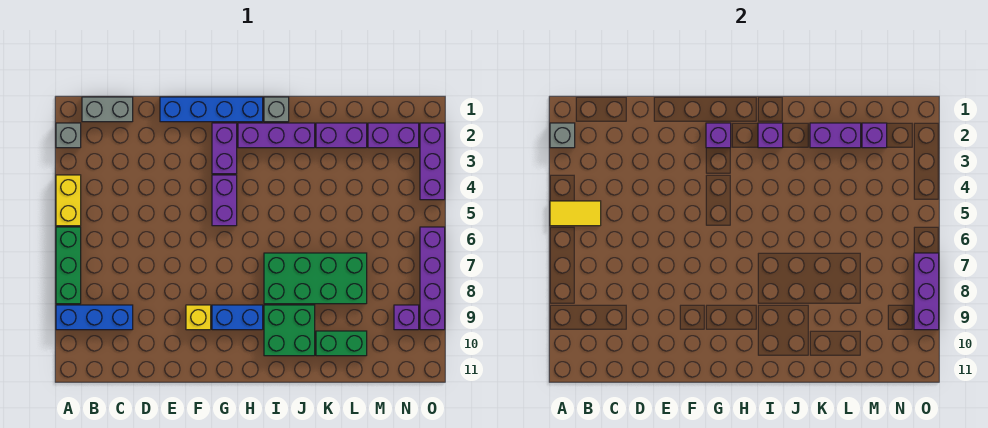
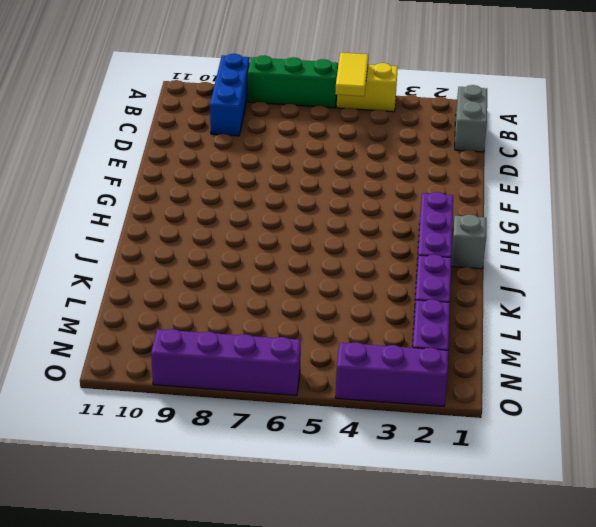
none -> grey brick A2 level 1
none -> blue brick E1:H1 level 1
none -> yellow brick F9 level 1

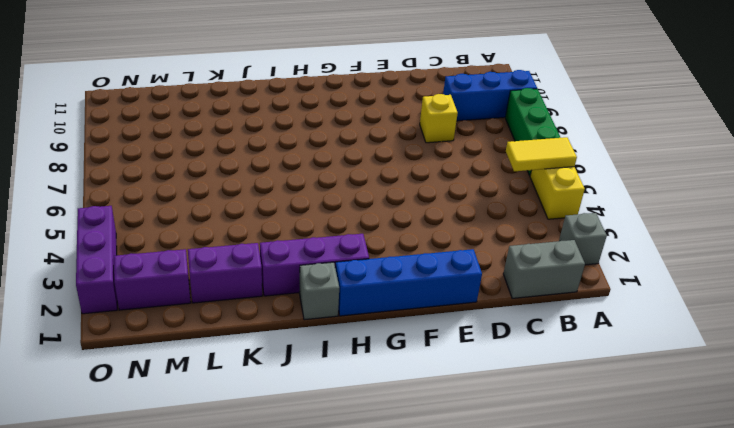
yellow brick D8 level 1 -> yellow brick F9 level 1
none -> purple brick G2:G3 level 1
none -> purple brick G4:G5 level 1
none -> blue brick G9:H9 level 1

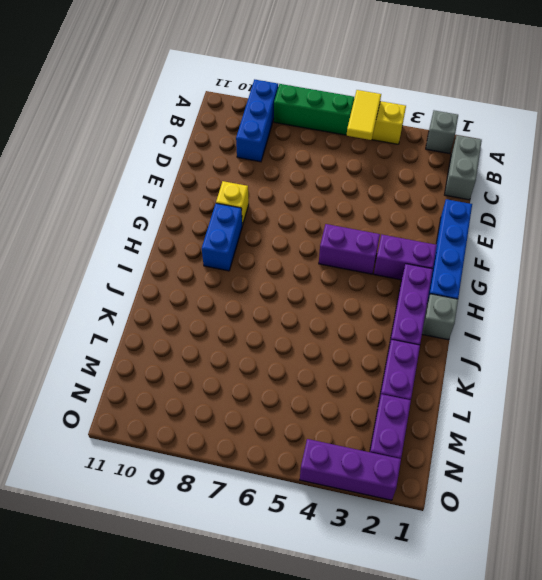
none -> green brick I7:L8 level 1
none -> green brick I9:J10 level 1
none -> green brick K10:L10 level 1

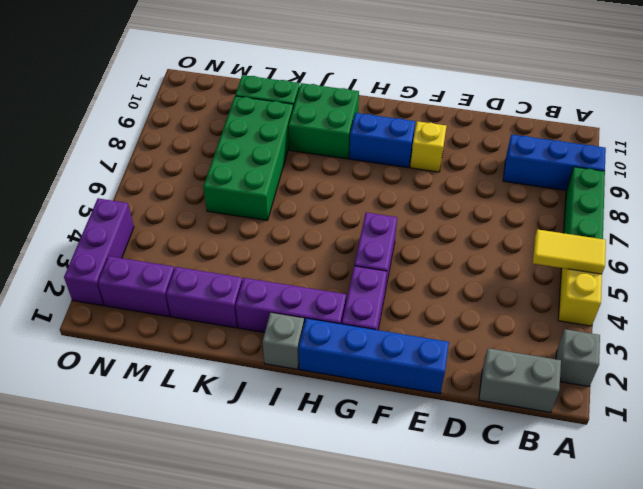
green brick K6:L9 level 1 -> green brick I7:L8 level 1
none -> purple brick N9 level 1
none -> purple brick O6:O9 level 1
none -> grey brick A2 level 2

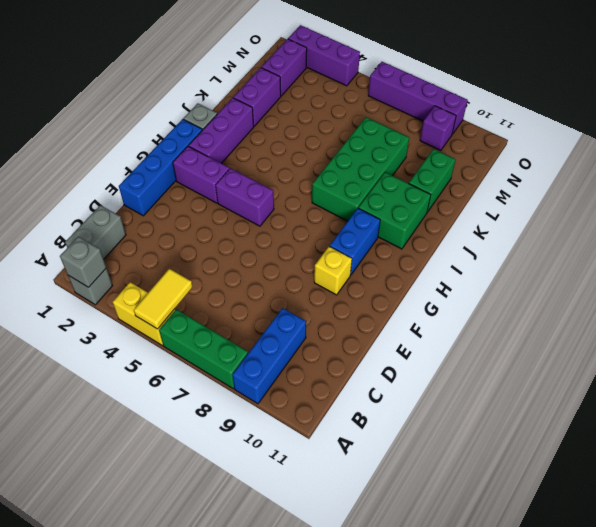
none -> purple brick G2 level 2
none -> purple brick I2 level 2
none -> purple brick K2:L2 level 2

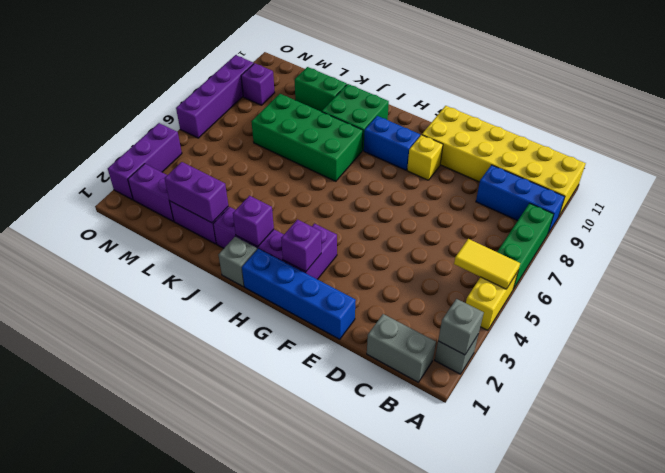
yellow brick A10:F11 level 1 -> none
none -> purple brick G4:G5 level 1
none -> purple brick M2 level 2
none -> purple brick O7:O9 level 2

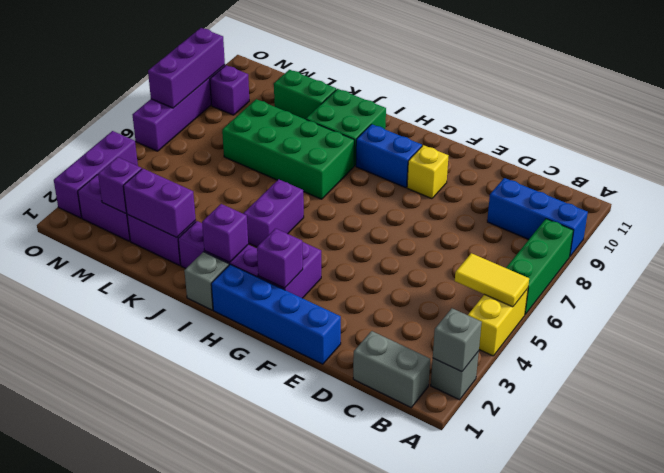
purple brick I4:I5 level 1 -> purple brick G4:G5 level 1

